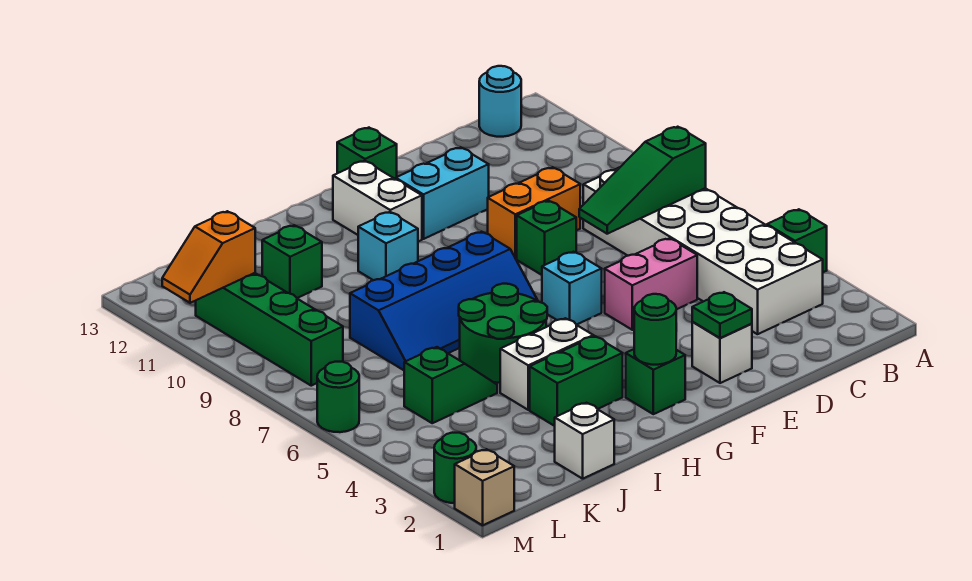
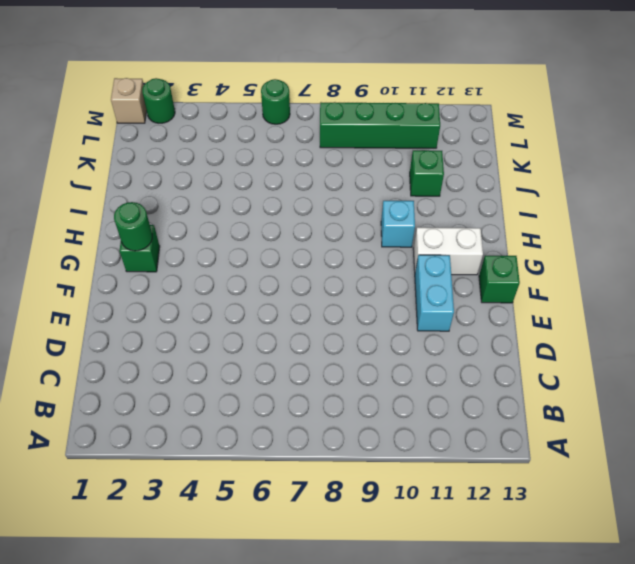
none -> green brick A4 level 1
none -> white brick B3:C8 level 1
none -> cyan round brick B13 level 1

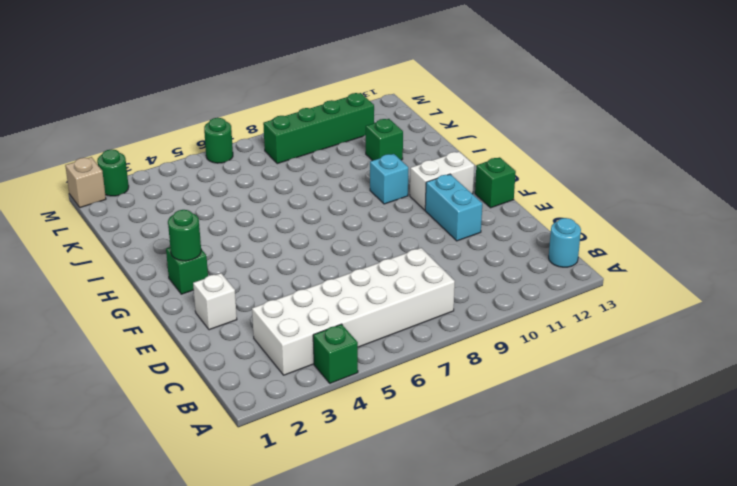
none -> pink brick D5:E5 level 1
none -> orange brick D9:E9 level 1
none -> green brick E8 level 1

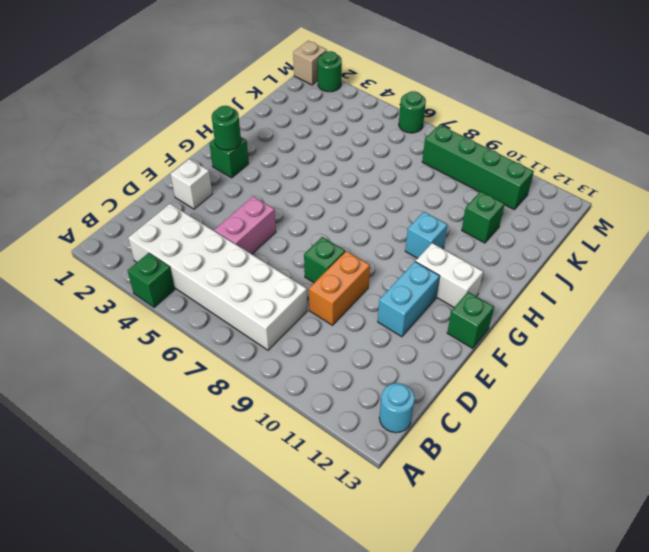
none -> cyan brick F6 level 1
none -> blue slope G7:J8 level 1 top 8
none -> green brick H3:I3 level 1

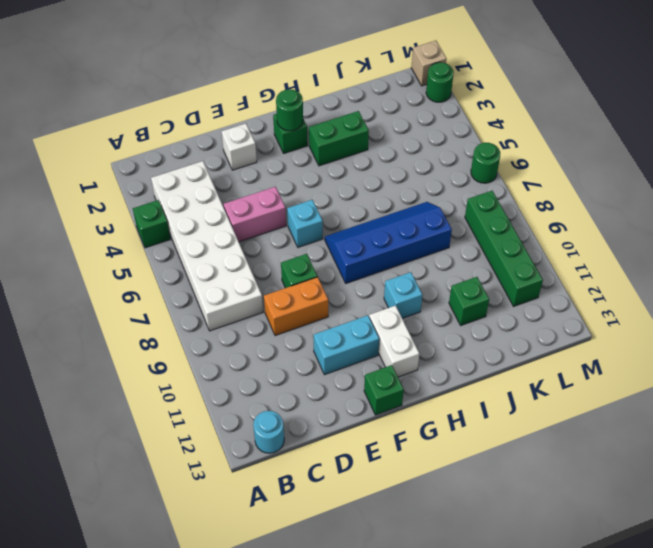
none -> white brick H4:I4 level 1
none -> green round brick H5:I6 level 1
none -> white brick J1 level 1

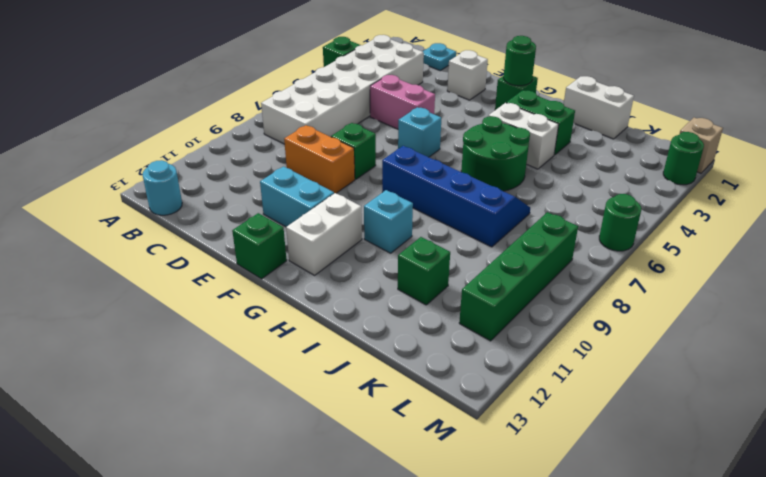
cyan plate C1 level 1 -> none
white brick I1:J1 level 1 -> white brick J1 level 1
none -> green slope J5:K5 level 1 top K
none -> green slope B7:D7 level 2 top B
none -> green plate E2 level 2

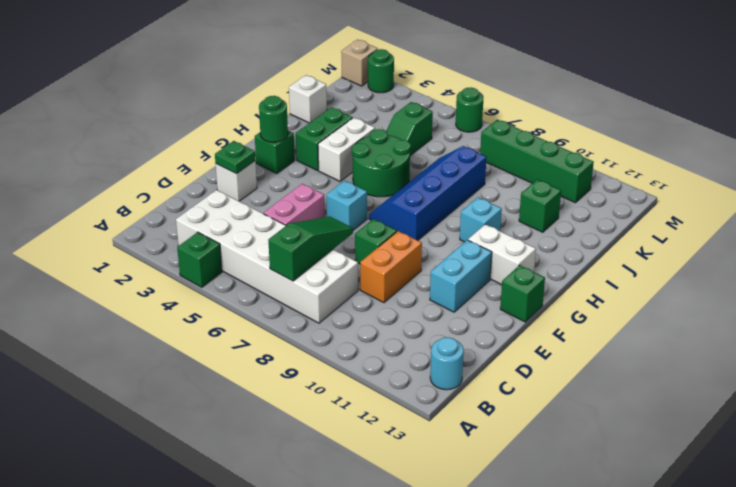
none -> orange slope L11:M11 level 2 top L

